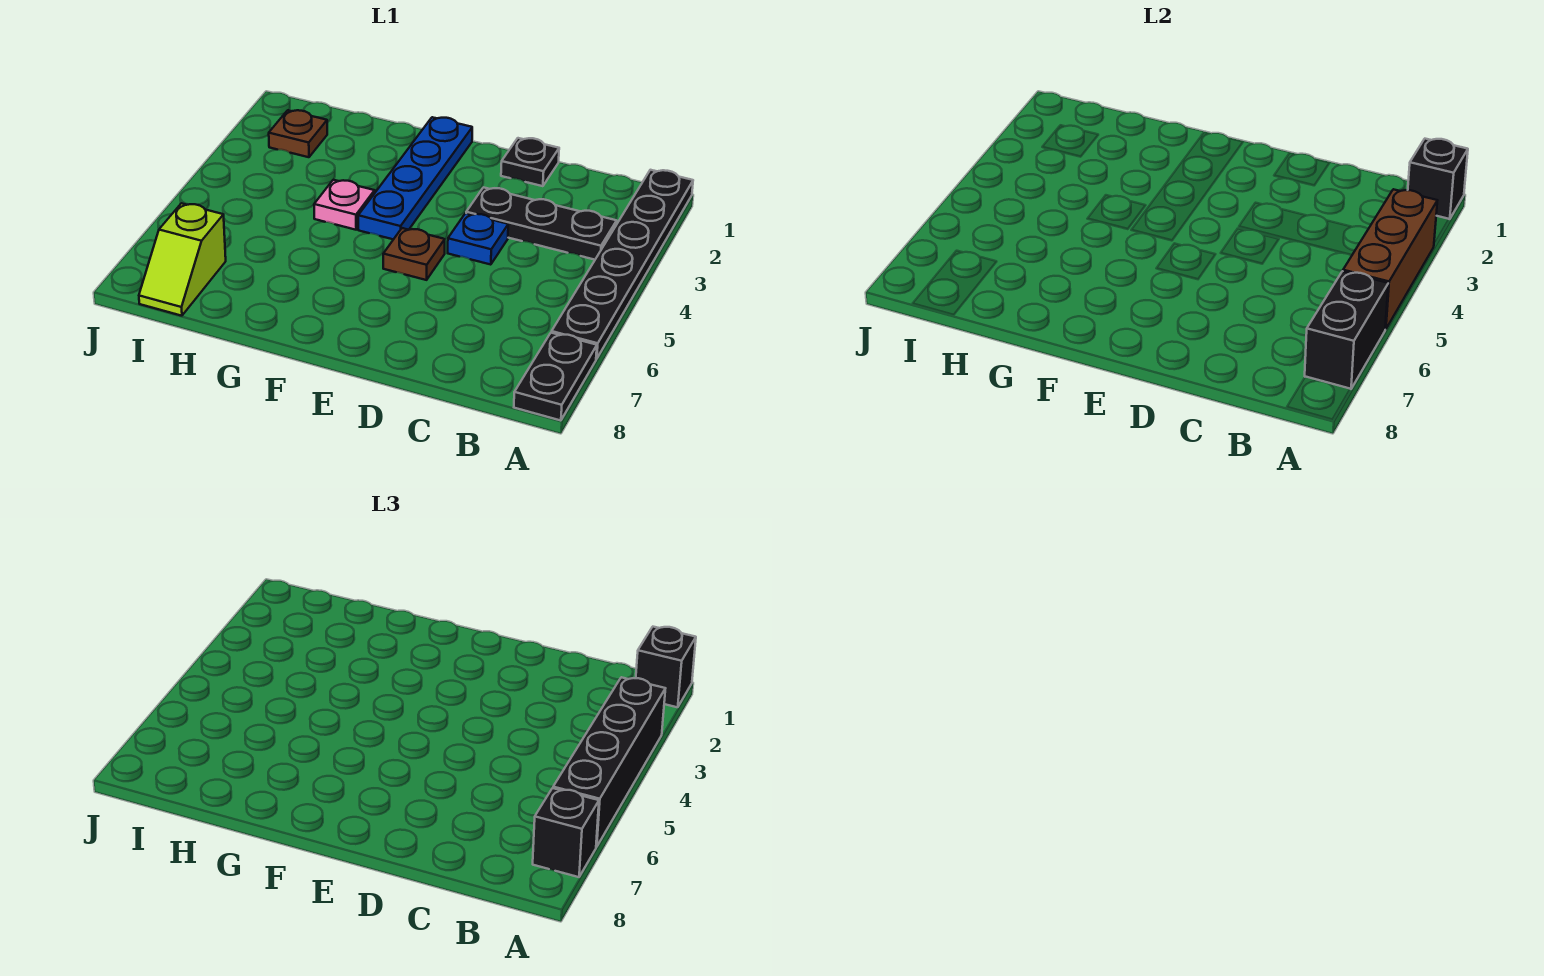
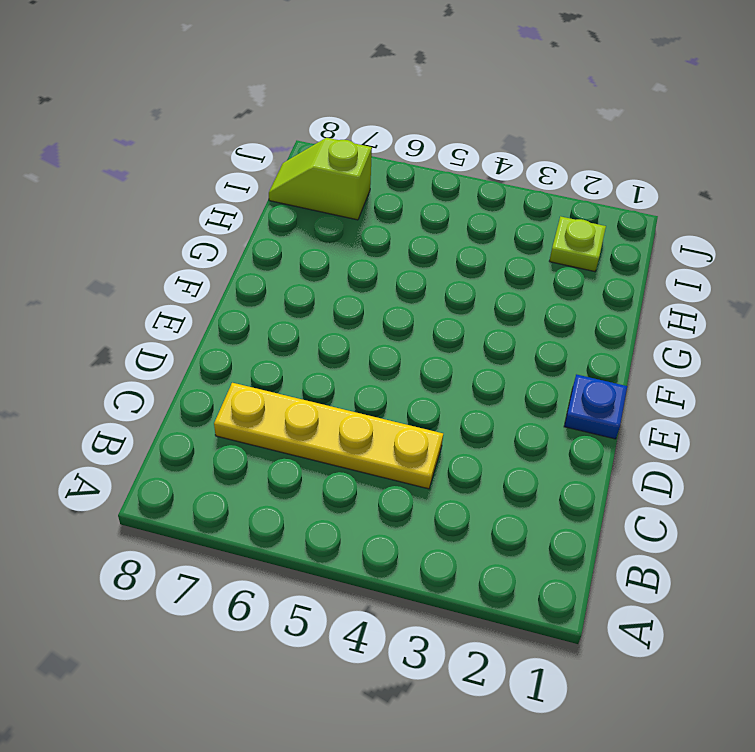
yellow plate C4:C7 level 1 -> none
blue plate E1 level 1 -> blue plate D4 level 1
lime plate I2 level 1 -> brown plate I2 level 1
none -> black plate A1:A6 level 1
none -> black plate A7:A8 level 1
none -> black plate B3:D3 level 1

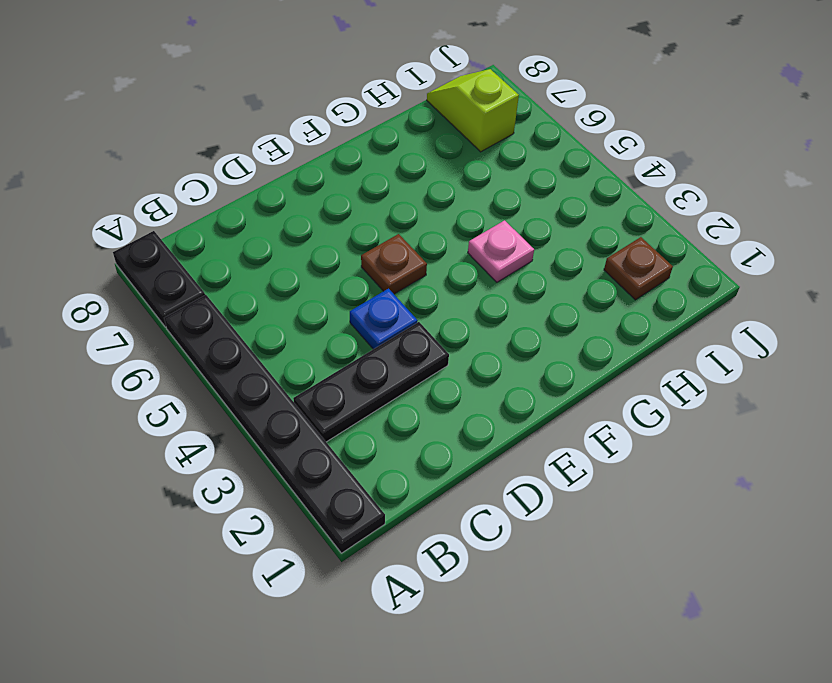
none -> black plate D1 level 1
none -> blue plate F1:F4 level 1
none -> black brick A1 level 2

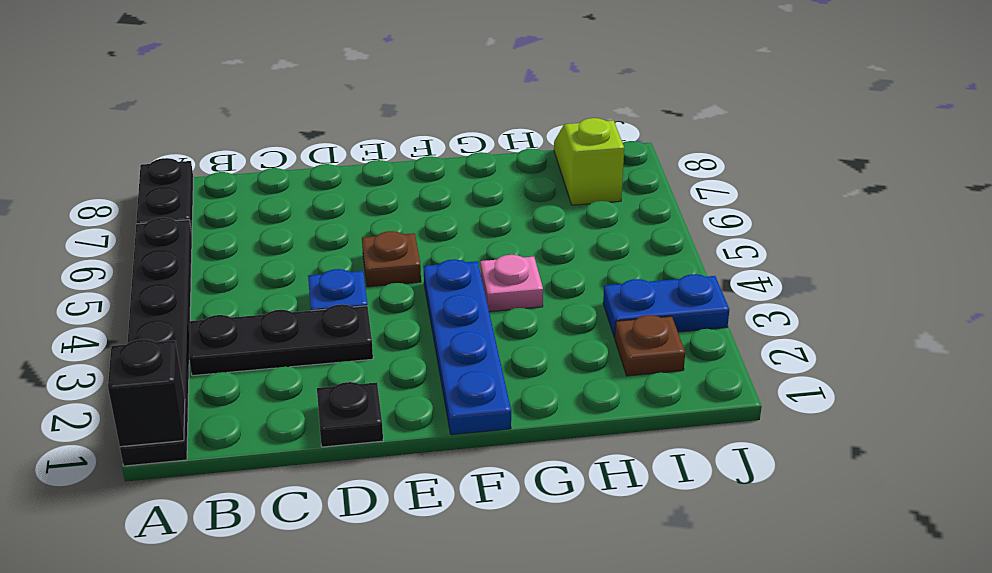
blue plate I3:J3 level 1 -> none
none -> brown brick A3:A5 level 2
none -> black brick A6:A7 level 2
none -> black brick A1 level 3

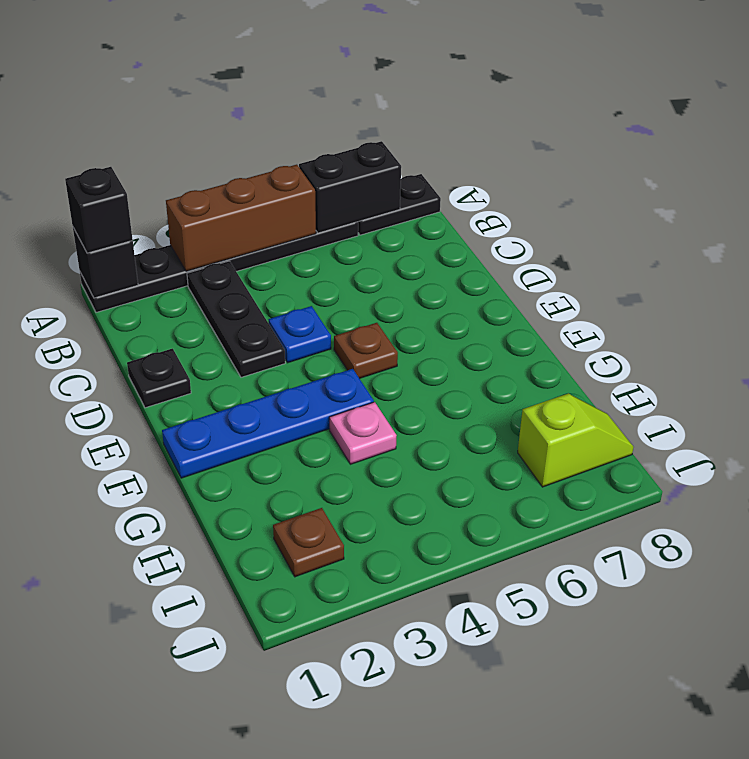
none -> black brick A3:A6 level 3
none -> black brick A7 level 3

